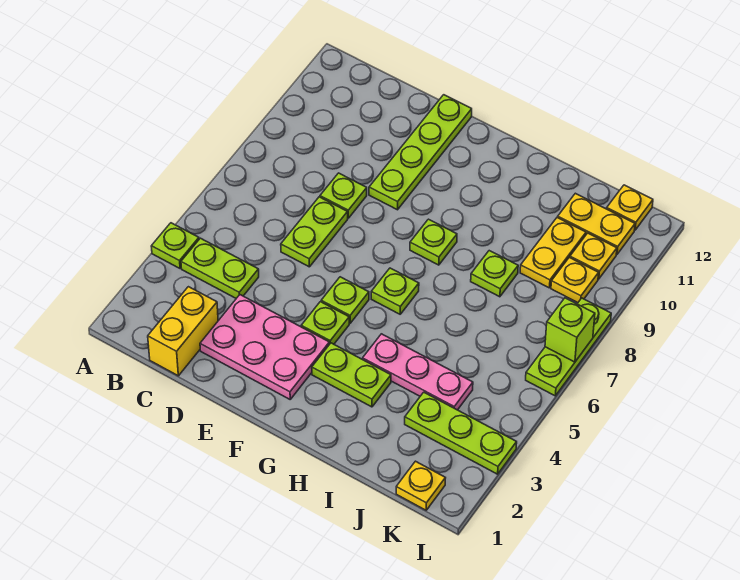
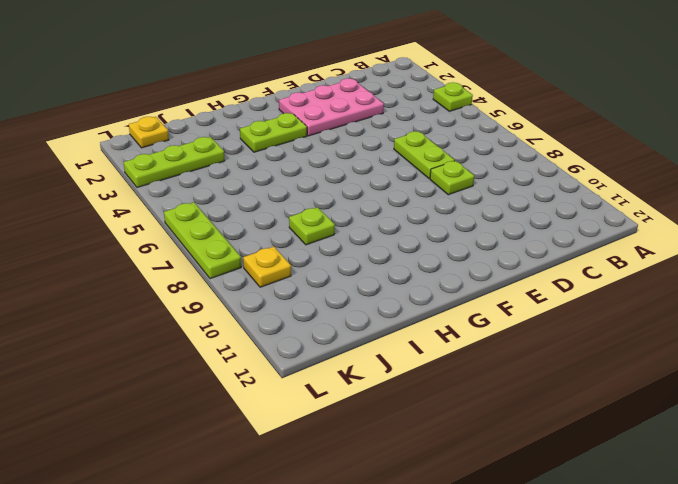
none -> lime plate B4:C4 level 1
none -> yellow brick C1:C2 level 1
none -> lime plate E9:E12 level 1

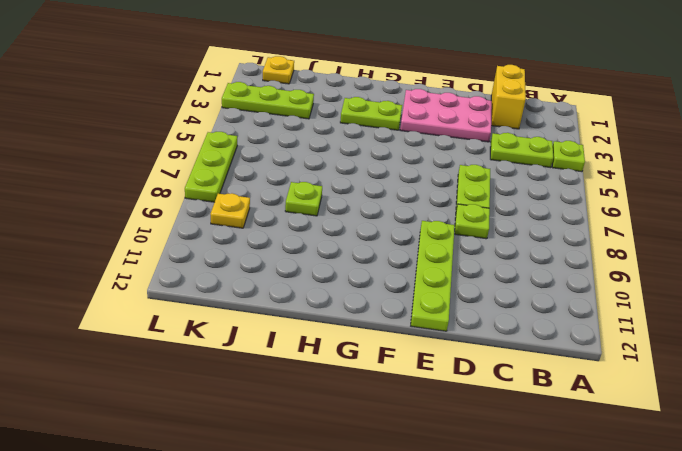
none -> lime plate F4 level 1
none -> lime plate F5 level 1
none -> lime plate G6 level 1

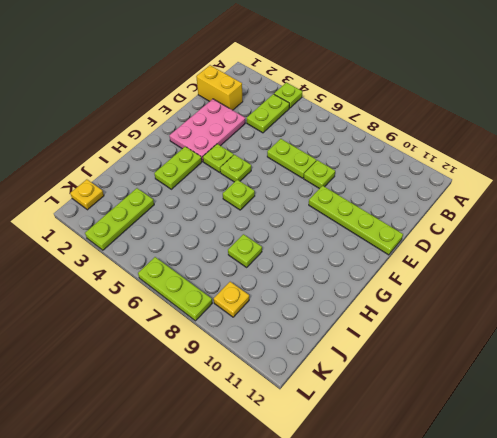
none -> lime plate G8 level 1
none -> pink plate H4:J4 level 1
none -> yellow plate J9:J10 level 1

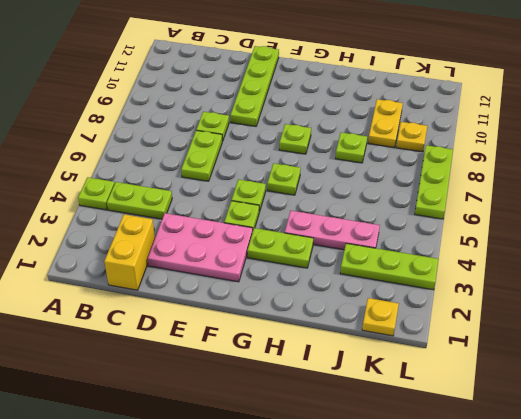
none -> yellow plate J11:K11 level 1
none -> yellow plate K10 level 1
none -> yellow plate K12 level 1

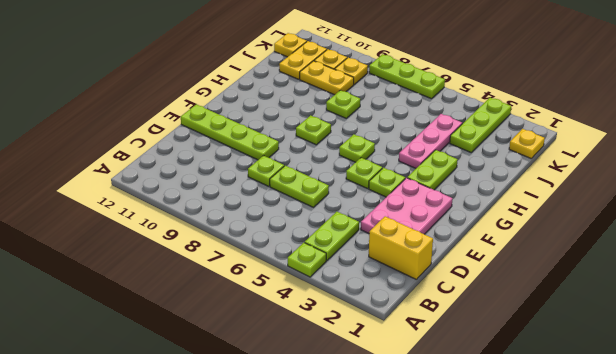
none -> lime brick L7 level 2

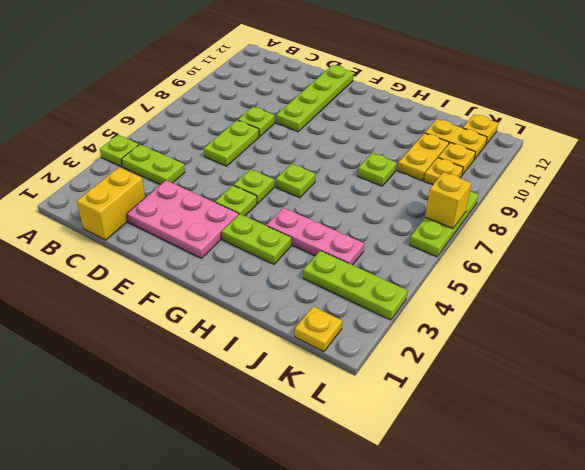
yellow brick L7 level 2 -> lime brick L7 level 2
none -> lime plate G8 level 1

